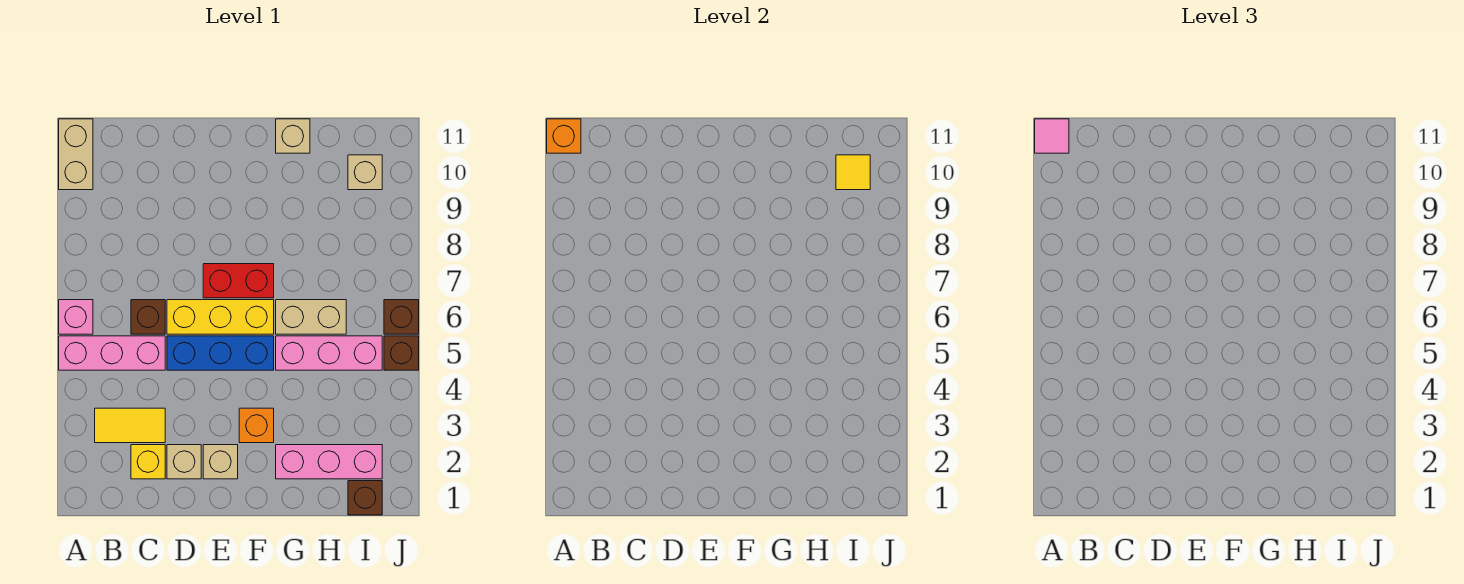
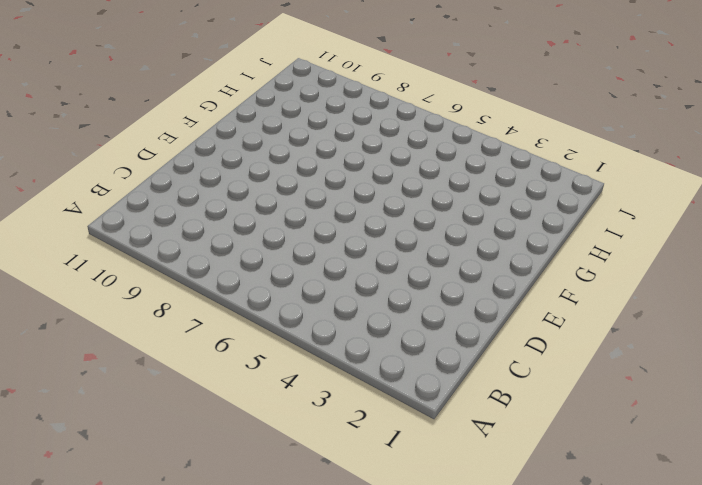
none -> pink brick A5:C5 level 1
none -> pink brick A6 level 1
none -> tan brick A10:A11 level 1

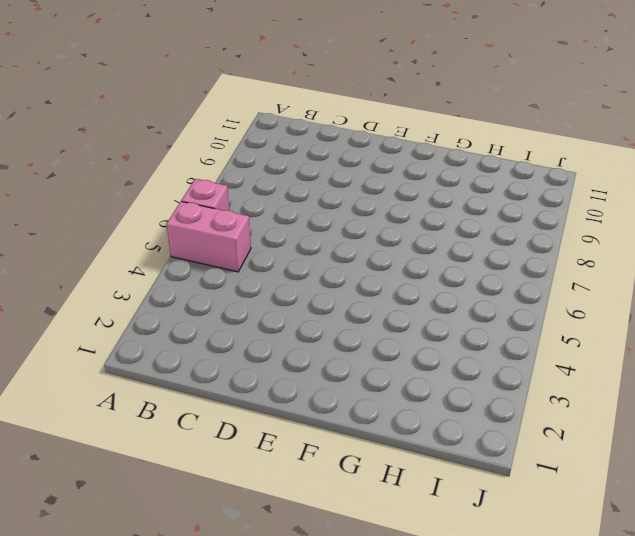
pink brick A5:B5 level 1 -> pink brick A5:C5 level 1
none -> tan brick A10:A11 level 1
none -> yellow tile B3:C3 level 1
none -> yellow brick C2 level 1

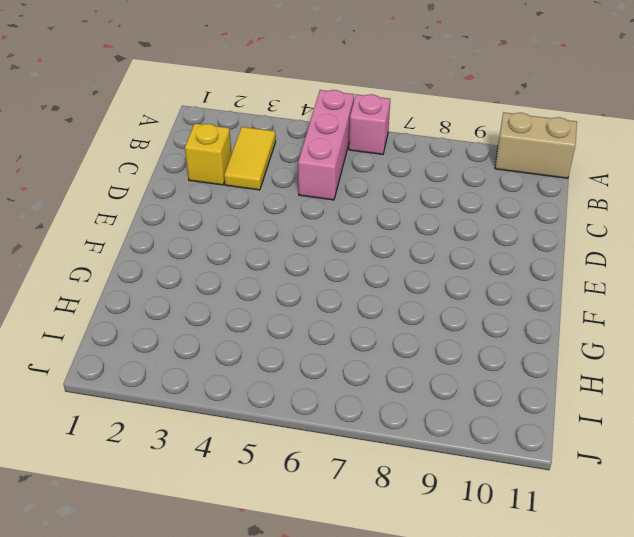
none -> brown brick C6 level 1
none -> tan brick D2 level 1
none -> blue brick D5:F5 level 1

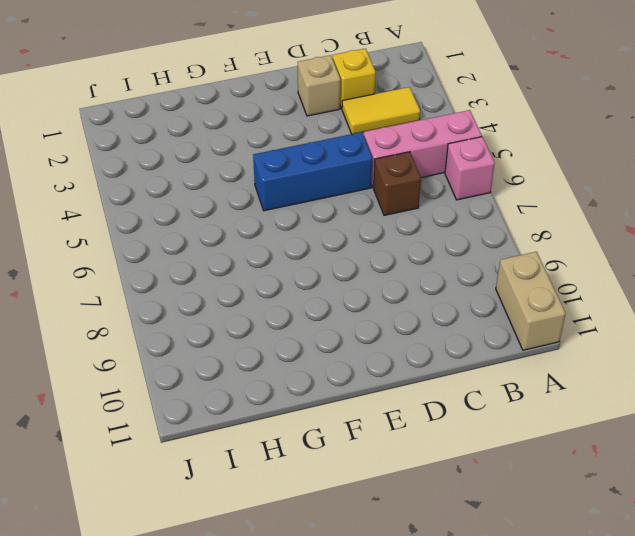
none -> yellow brick D6:F6 level 1
none -> tan brick E2 level 1
none -> red brick E7:F7 level 1

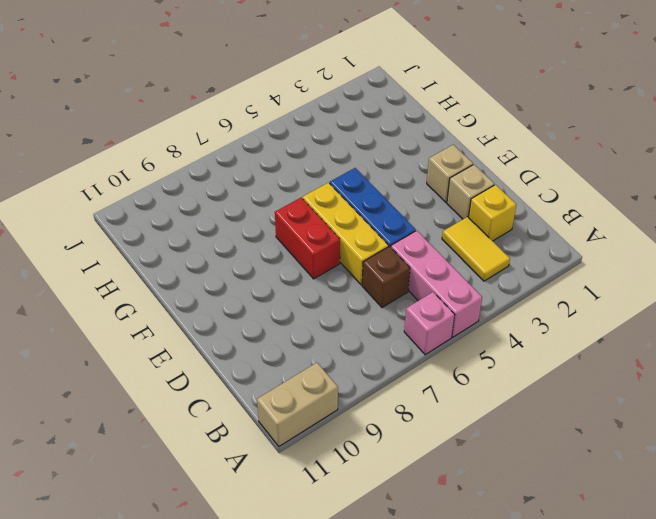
none -> orange brick F3 level 1
none -> pink brick G2:I2 level 1
none -> pink brick G5:I5 level 1

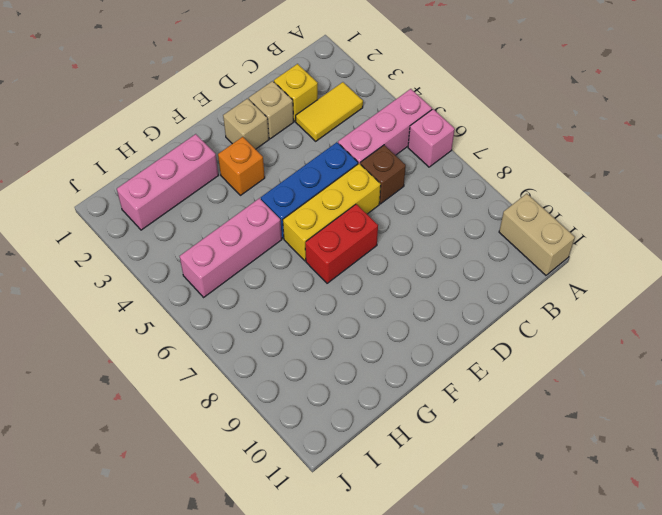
none -> tan brick G6:H6 level 1
none -> tan brick G11 level 1
none -> brown brick I1 level 1

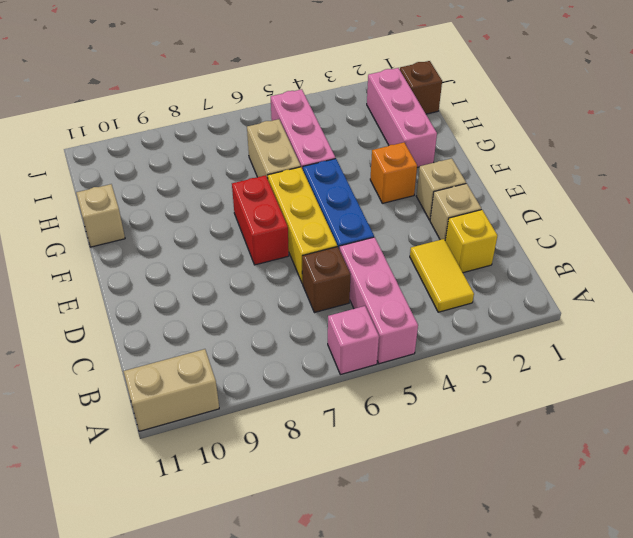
none -> tan brick I10 level 1
none -> brown brick J5 level 1
none -> brown brick J6 level 1

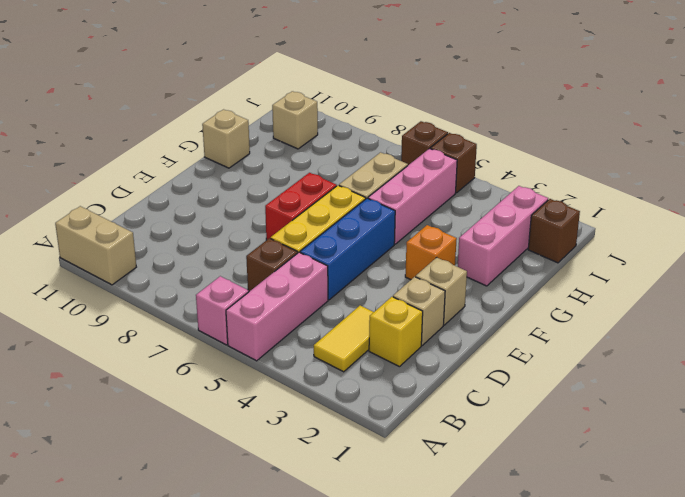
none -> orange brick A11 level 2
none -> yellow tile I10 level 2
none -> pink tile A11 level 3

